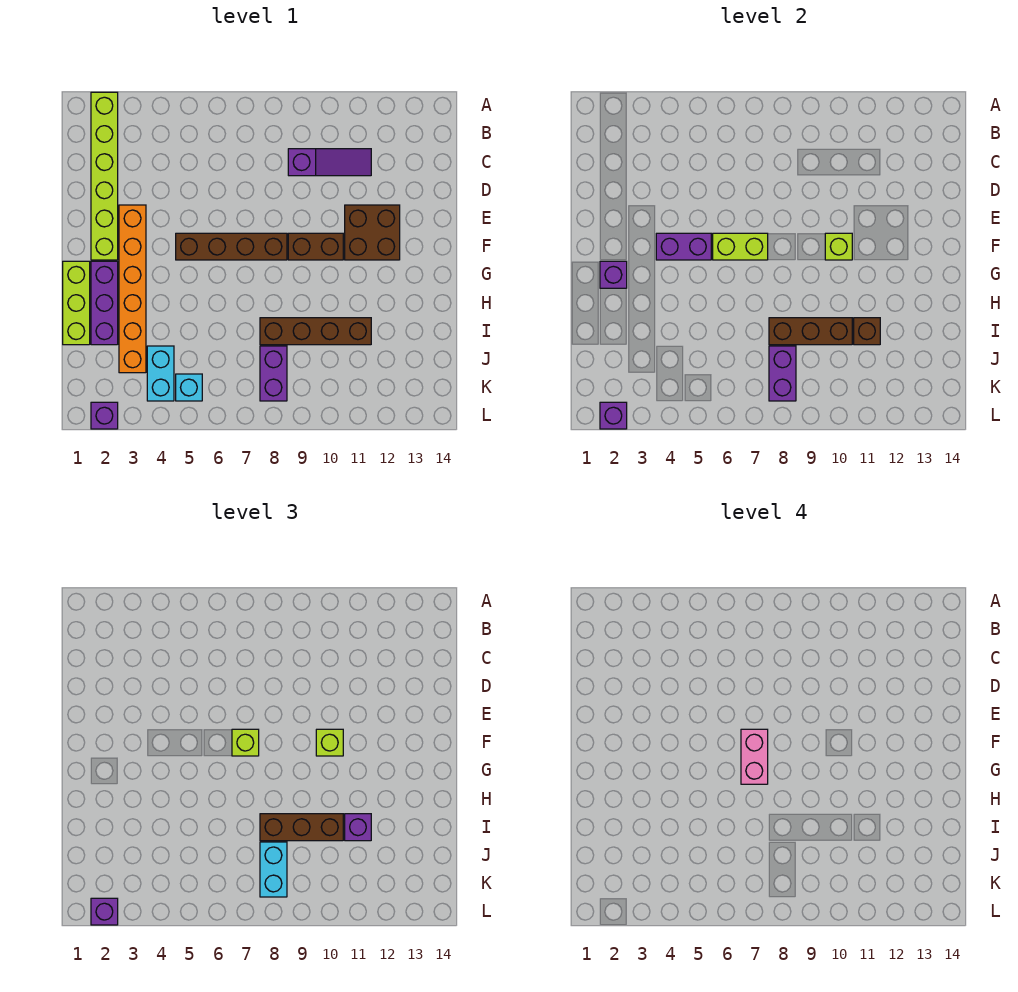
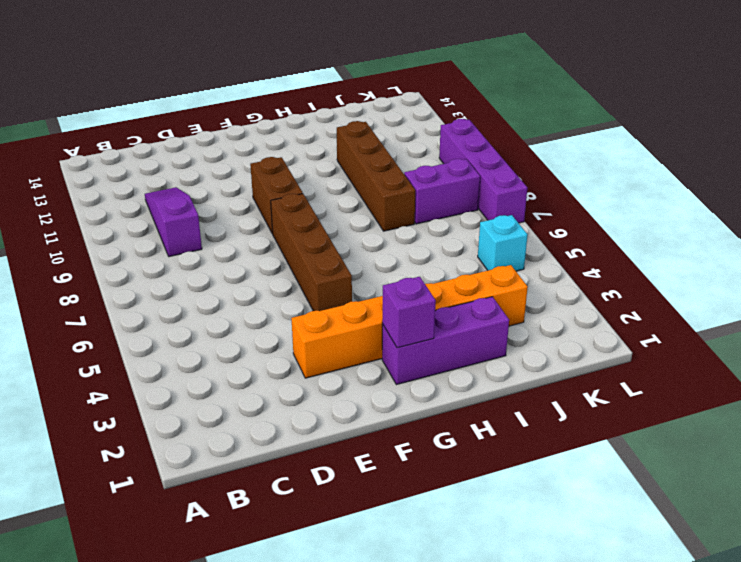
purple brick L7:L10 level 1 -> none
none -> lime brick A2:F2 level 1
none -> brown brick E11:F12 level 1
none -> lime brick G1:I1 level 1

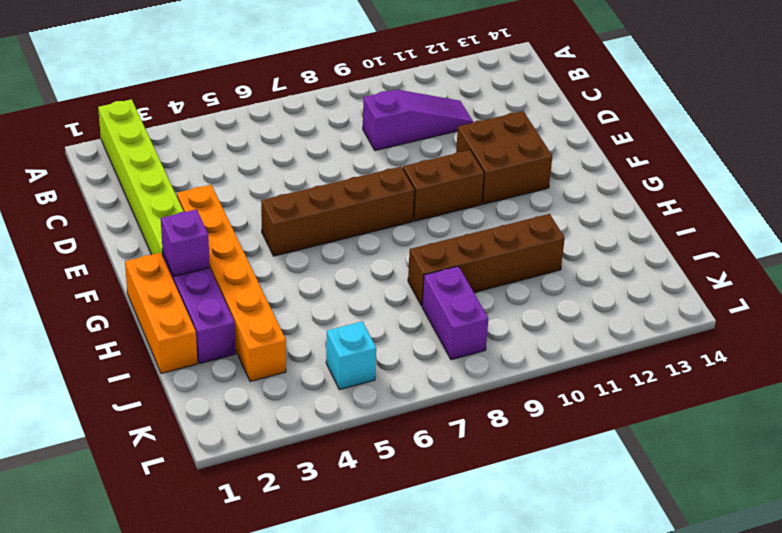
orange brick G1:I1 level 1 -> lime brick G1:I1 level 1
none -> cyan brick J4:K4 level 1
none -> purple brick L2 level 1
none -> purple brick F4:F5 level 2

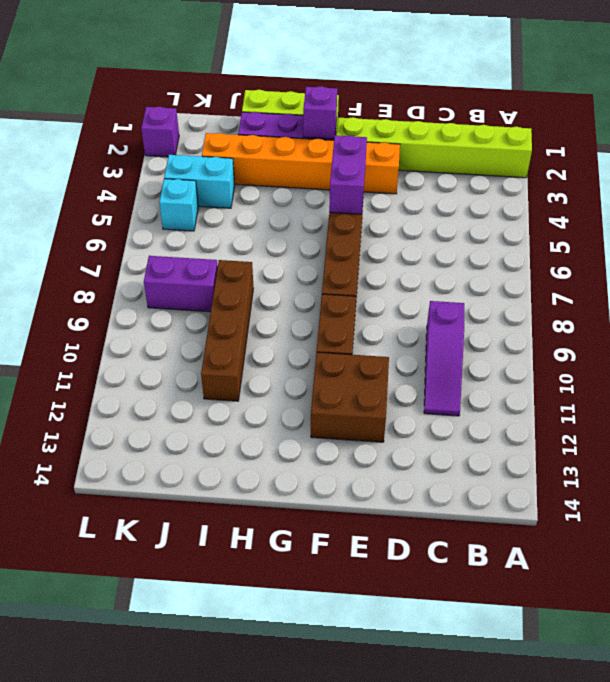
none -> lime brick F6:F7 level 2
none -> lime brick F10 level 2
none -> brown brick I8:I10 level 2

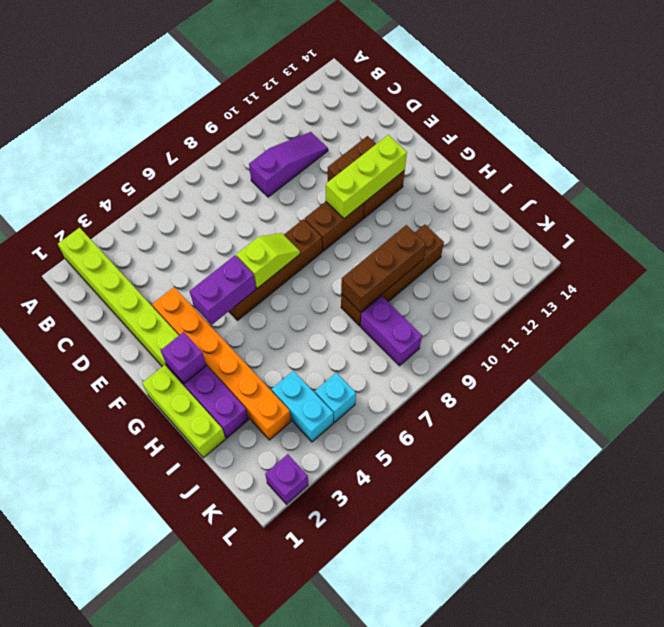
lime slope F6:F7 level 2 top 6 -> lime brick F6:F7 level 2
lime brick F10:F12 level 2 -> lime brick F10 level 2
none -> brown brick I11 level 2
none -> purple brick J8:K8 level 2
none -> purple brick L2 level 2

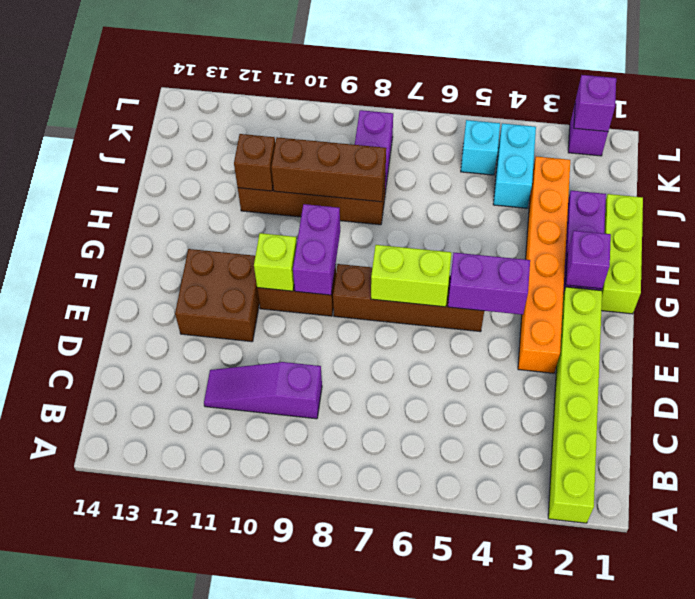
purple brick F9:G9 level 2 -> purple brick J8:K8 level 2
none -> lime brick F7 level 3
none -> lime brick F10 level 3
none -> brown brick I8:I10 level 3

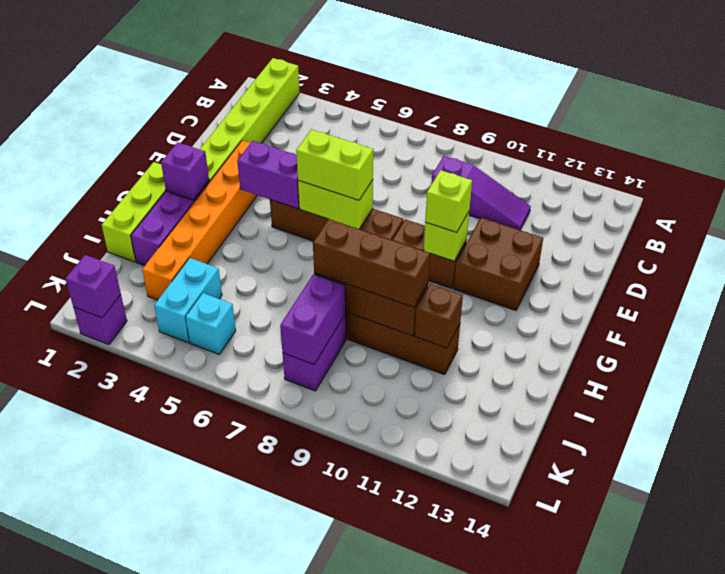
lime brick F6:F7 level 3 -> lime brick F7 level 3
none -> purple brick I11 level 3
none -> cyan brick J8:K8 level 3
none -> purple brick L2 level 3

